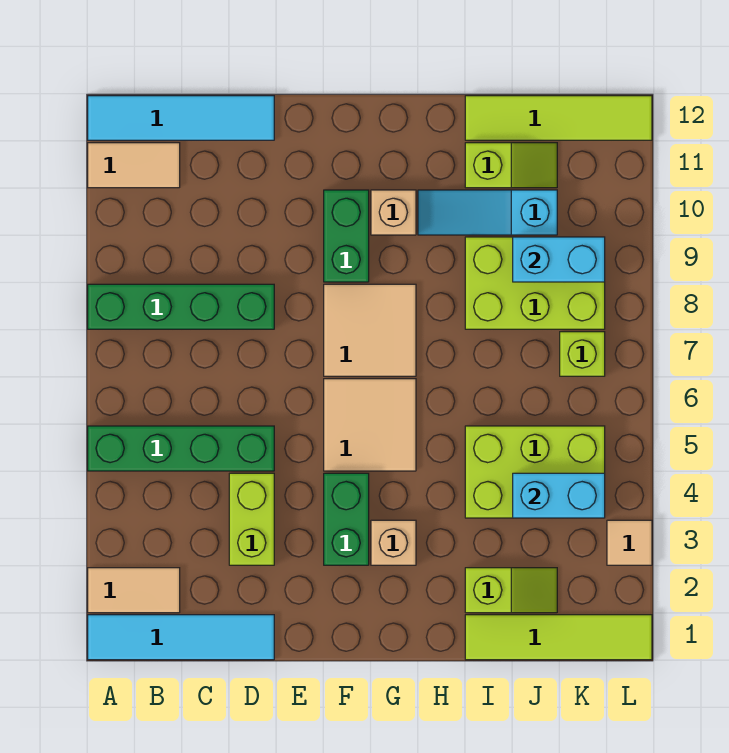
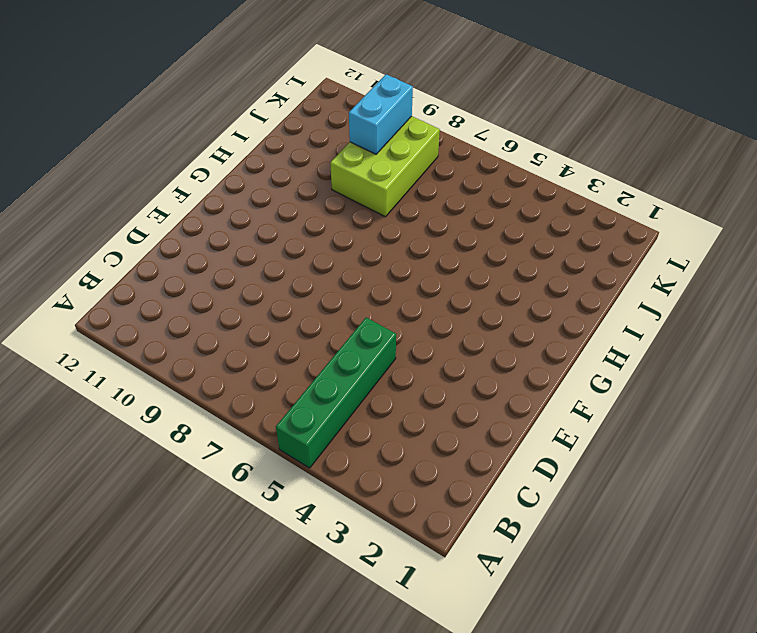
none -> cyan tile A1:D1 level 1
none -> tan tile A2:B2 level 1
none -> green brick A8:D8 level 1

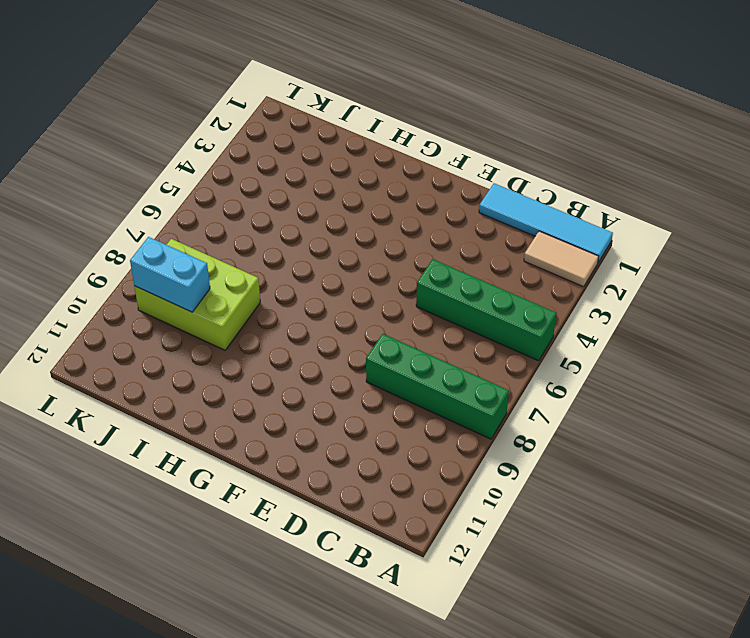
none -> tan tile A11:B11 level 1
none -> cyan tile A12:D12 level 1
none -> lime brick D3:D4 level 1

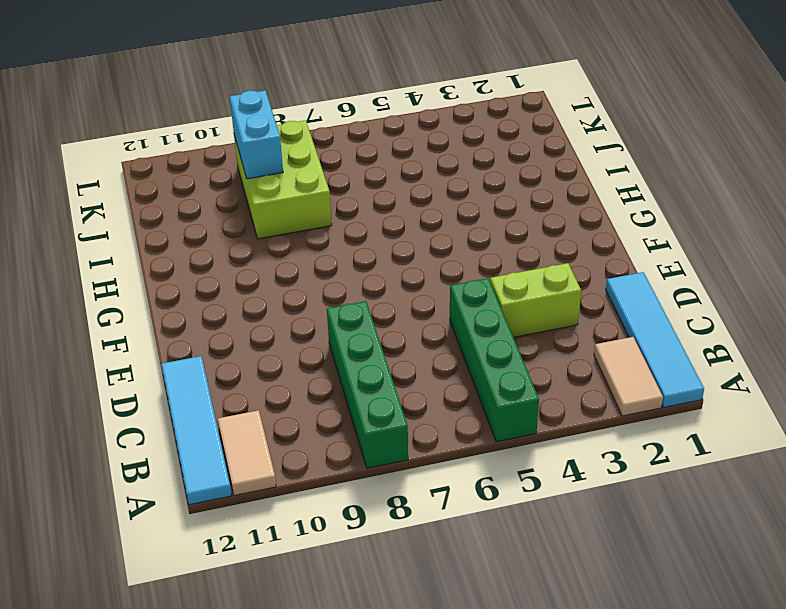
none -> green brick F3:F4 level 1
none -> tan tile F5:G6 level 1
none -> tan tile F7:G8 level 1

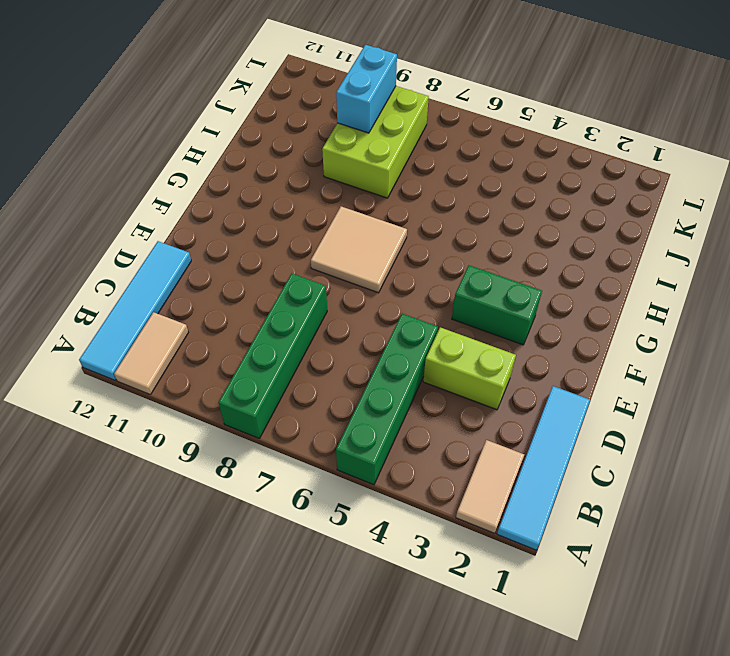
none -> tan tile F5:G6 level 1
none -> green brick F9:F10 level 1
none -> tan brick G3 level 1

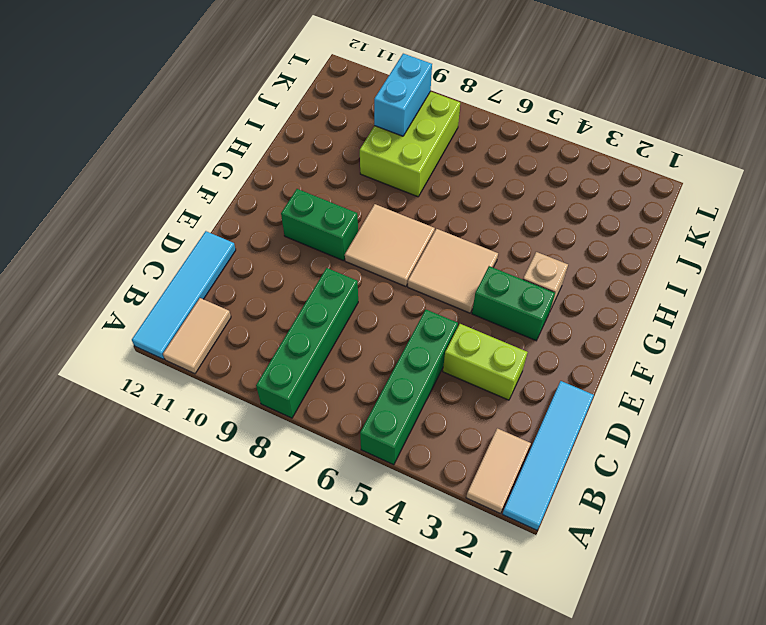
none -> tan brick G10 level 1
none -> cyan slope H10:J10 level 1 top J
none -> lime tile I1:L1 level 1

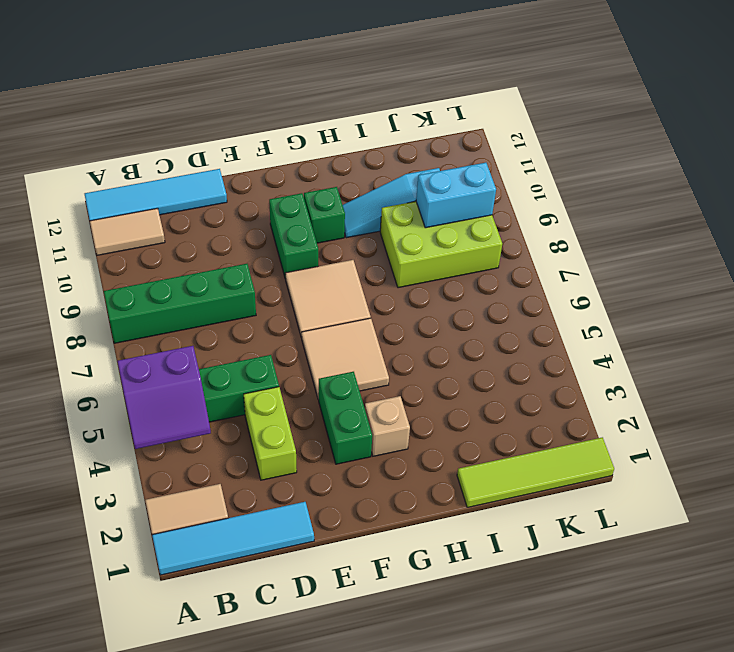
purple slope A4:B5 level 2 top 5 -> none
green brick G10 level 1 -> tan brick G10 level 1
none -> lime slope I2:J2 level 1 top I
none -> lime brick I4:K5 level 1
none -> lime slope I11:J11 level 1 top I

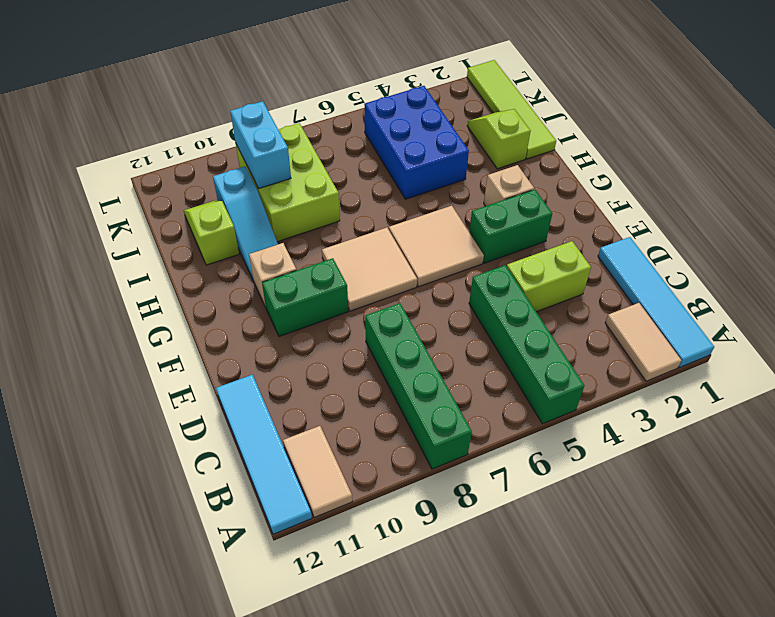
blue brick I4:K5 level 1 -> lime brick I4:K5 level 1
none -> lime tile I12:L12 level 1
none -> lime brick K7 level 1
none -> tan tile L3 level 1

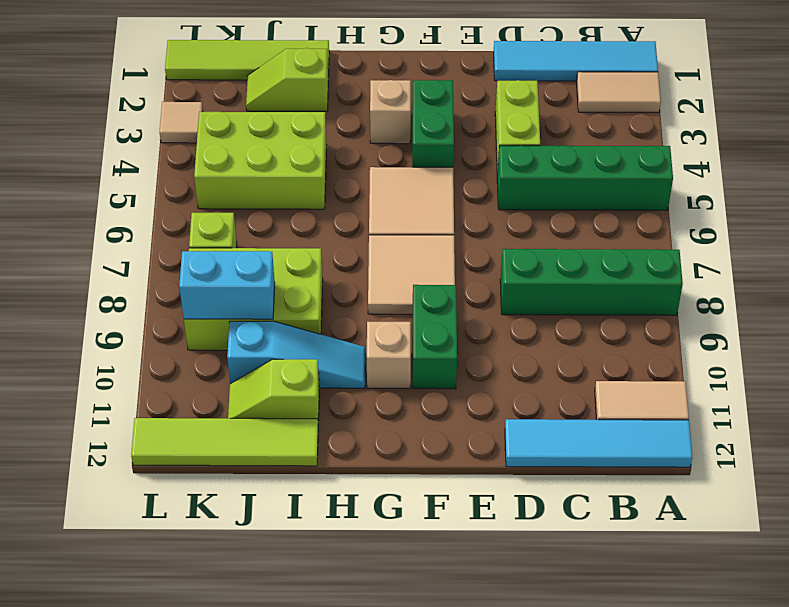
none -> cyan brick J4:K4 level 2

